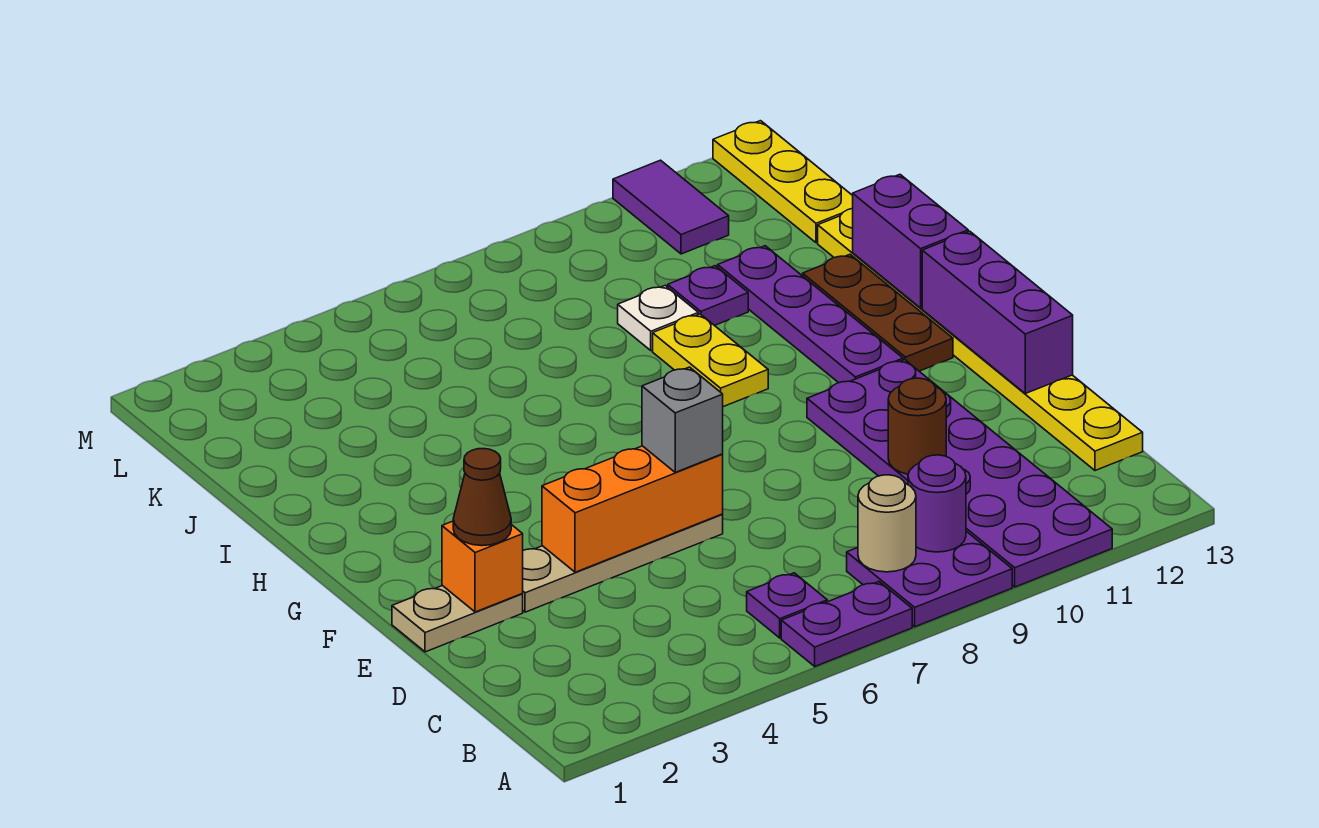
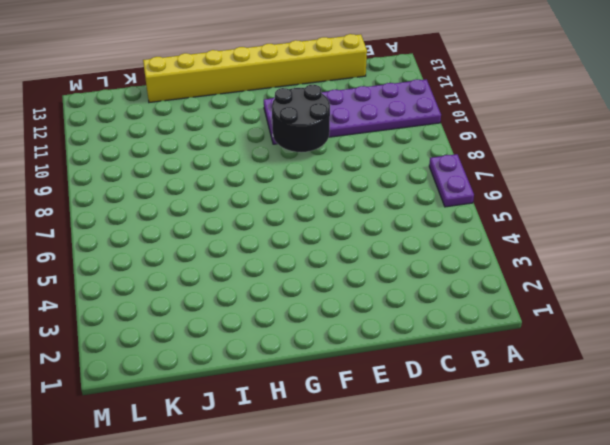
yellow brick C13:J13 level 1 -> yellow plate C13:J13 level 1
black round brick E9:F10 level 2 -> none
none -> purple plate A8:B9 level 1
none -> purple plate B6 level 1
none -> tan plate E1:E2 level 1

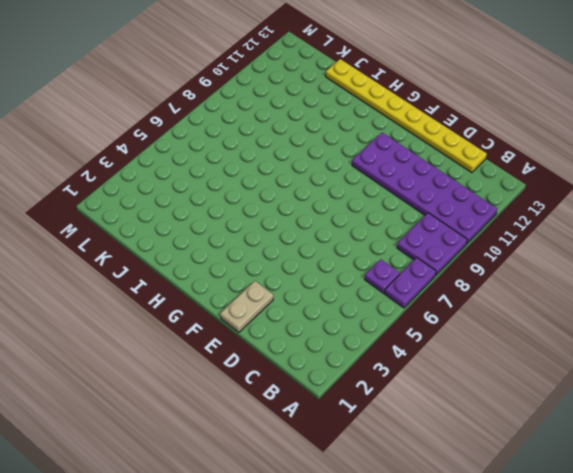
none -> tan plate E3:E6 level 1
none -> purple plate G11:J11 level 1
none -> brown plate G12:I12 level 1

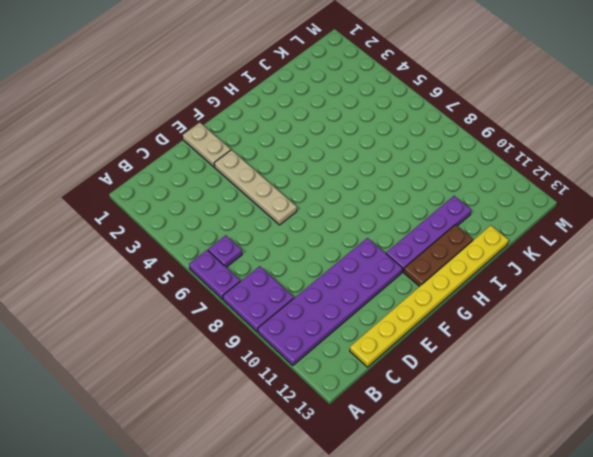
none -> yellow plate H9:I9 level 1
none -> white plate J9 level 1
none -> purple plate J10 level 1

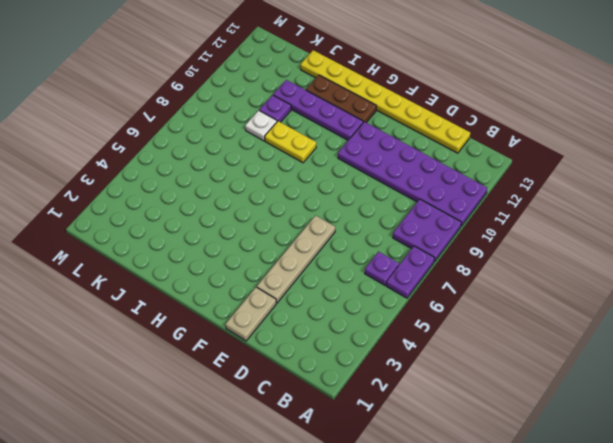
none -> yellow plate K13:M13 level 1
none -> purple tile L11:M11 level 1
none -> tan round brick B8 level 2

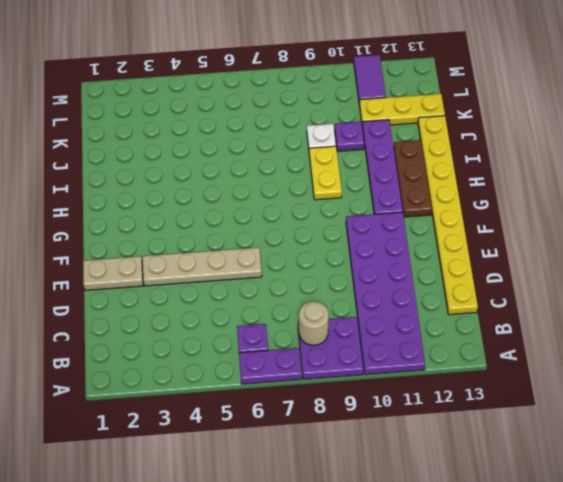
yellow plate K11:K13 level 1 -> yellow plate K13:M13 level 1
none -> purple round brick B9 level 2
none -> brown round brick D10 level 2
none -> orange brick E2 level 2

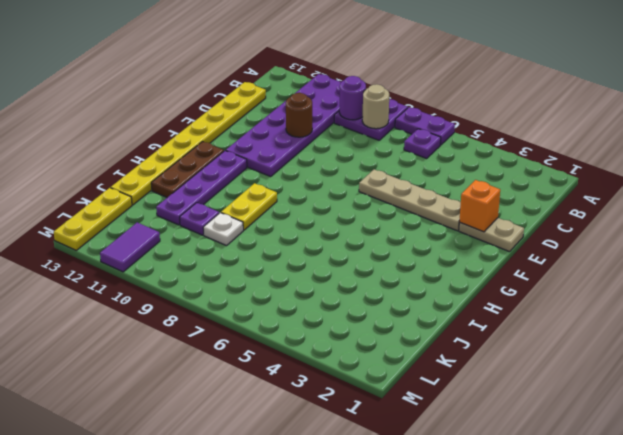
none -> orange brick E4:E6 level 2
none -> purple brick E13:G13 level 2
none -> purple brick H13:I13 level 2

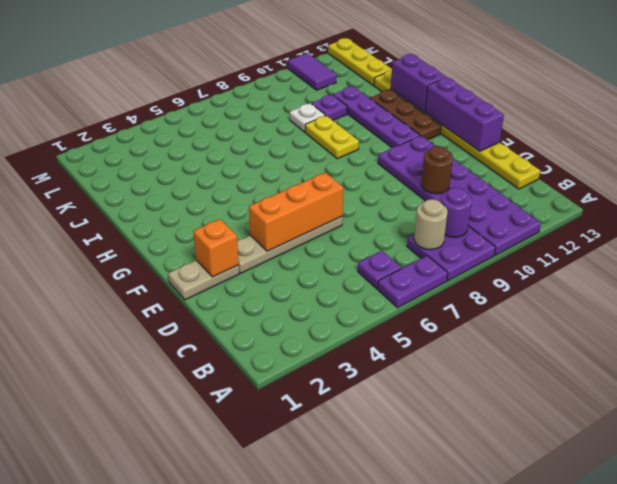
none -> brown cone E2 level 3
none -> grey brick E6 level 3

